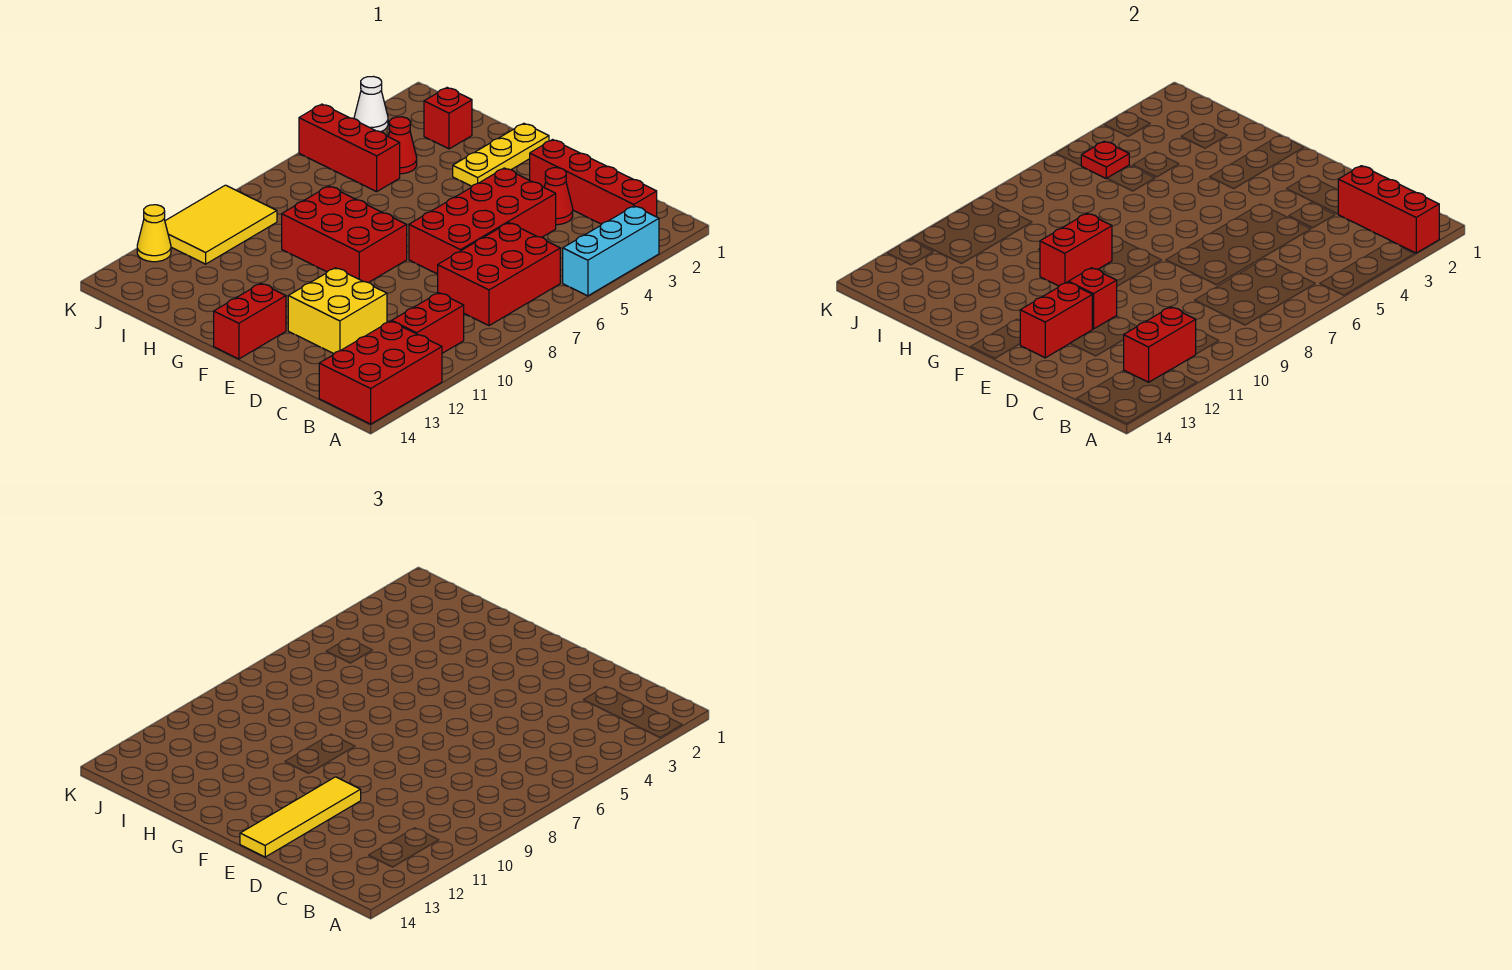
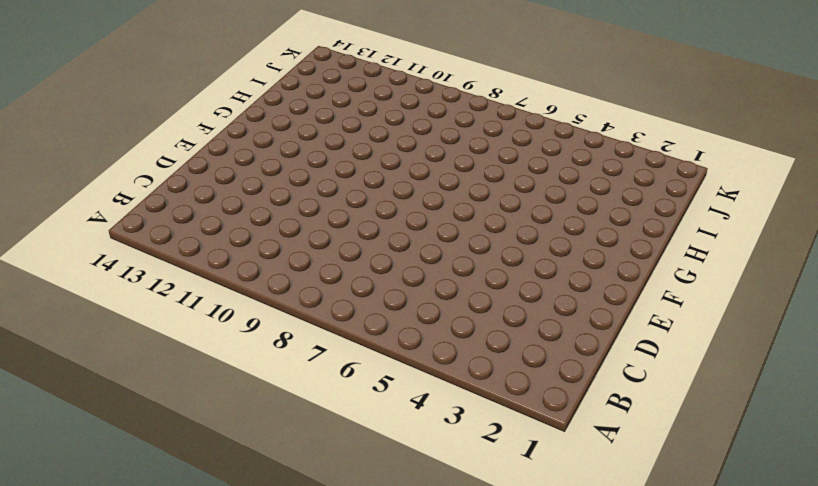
none -> cyan brick A3:A5 level 1
none -> red brick A12:B14 level 1
none -> red brick B2:E2 level 1

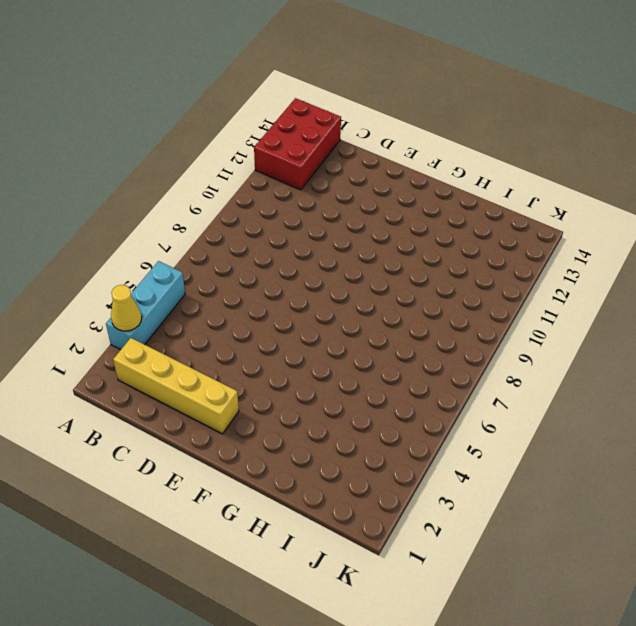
yellow cone A3 level 2 -> yellow cone K12 level 1
yellow brick B2:E2 level 1 -> red brick B2:E2 level 1
none -> red brick B6:C8 level 1
none -> red brick B10:B11 level 1
none -> red cone D3 level 1

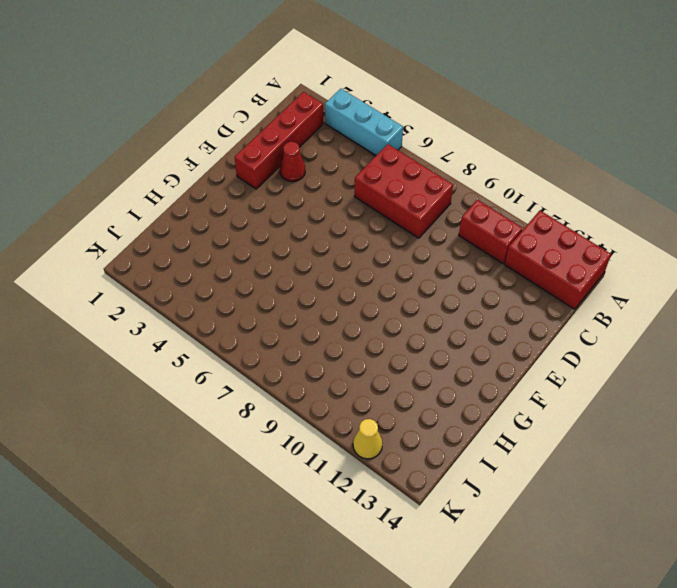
none -> red brick D4:E7 level 1
none -> yellow brick D11:E12 level 1
none -> red brick F8:H9 level 1

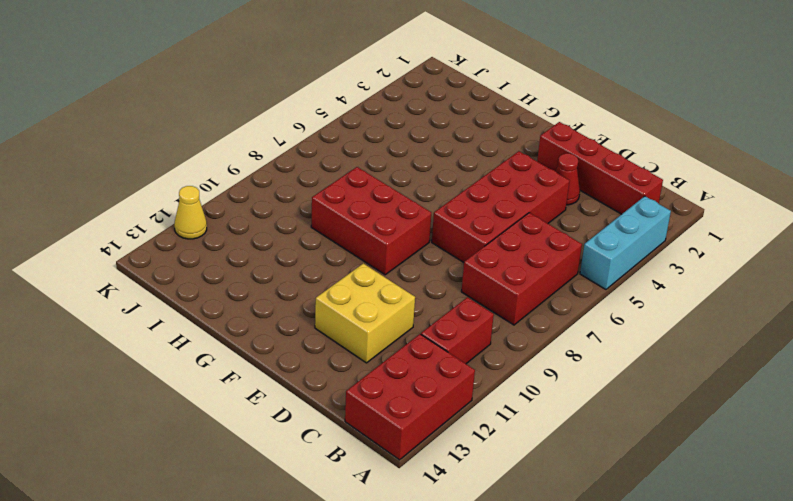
none -> red brick F13:F14 level 1
none -> yellow plate G1:G3 level 1
none -> red brick I2 level 1

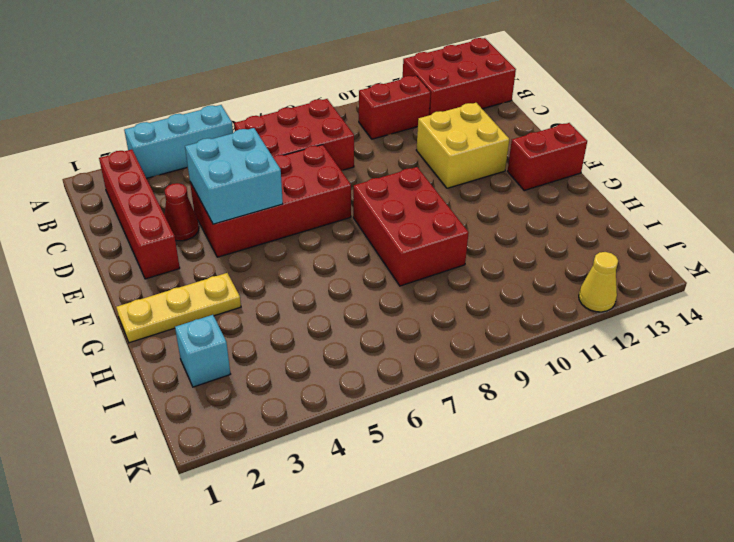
cyan brick D4:E5 level 2 -> none
cyan brick I2 level 1 -> red brick I2 level 1
none -> red cone I4 level 1
none -> red brick I5:K5 level 1
none -> yellow tile J9:K11 level 1

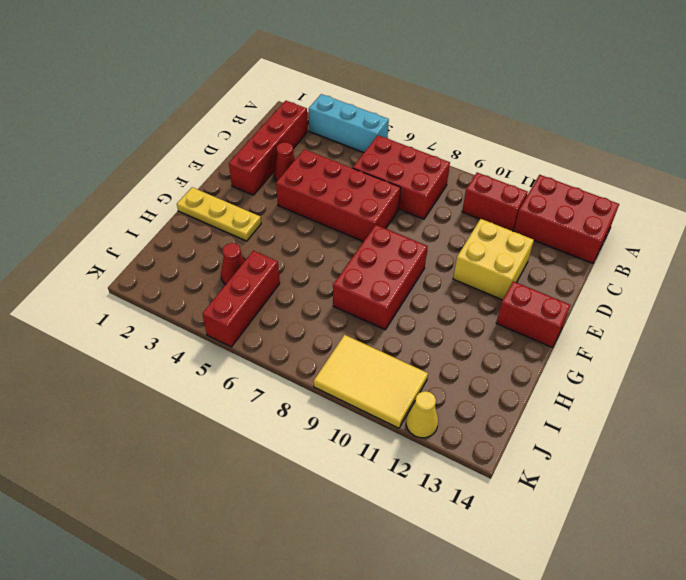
none -> red brick I2 level 1
none -> white cone K3 level 1
none -> red brick A2:C2 level 2

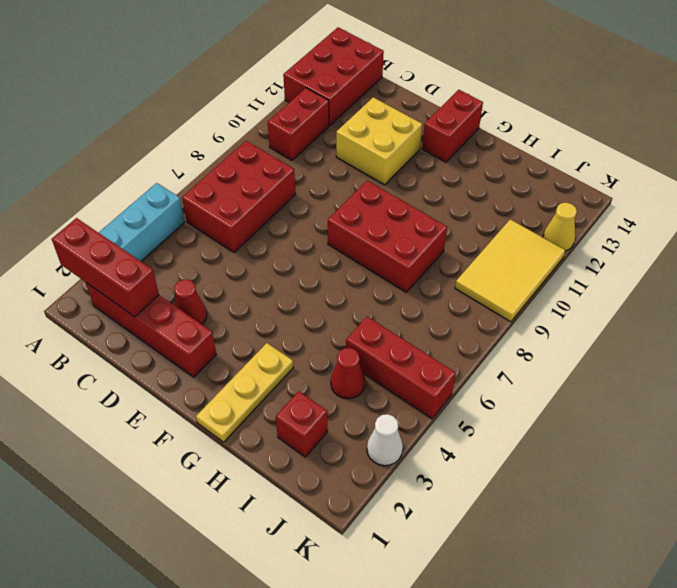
none -> red brick D4:E7 level 1
none -> red brick B11:B12 level 2
none -> red brick E11 level 2

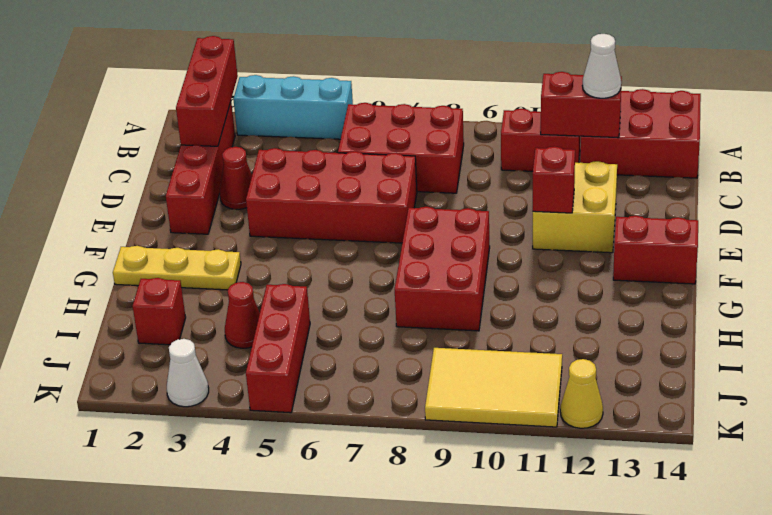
white cone B12 level 3 -> none
none -> red brick E12:E13 level 2
none -> red brick G9:G10 level 2
none -> red plate J5 level 2

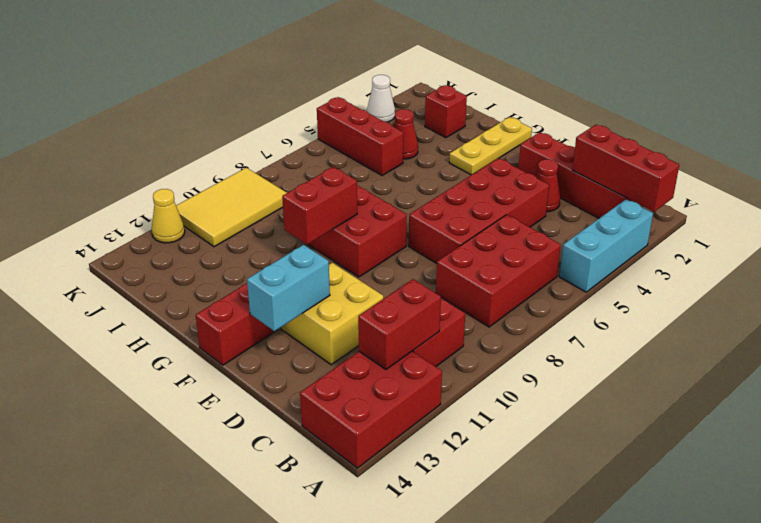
cyan brick E12:E13 level 2 -> red brick E12:E13 level 2
none -> red brick E11 level 2
none -> red plate J5 level 2
none -> yellow tile E11:E14 level 3

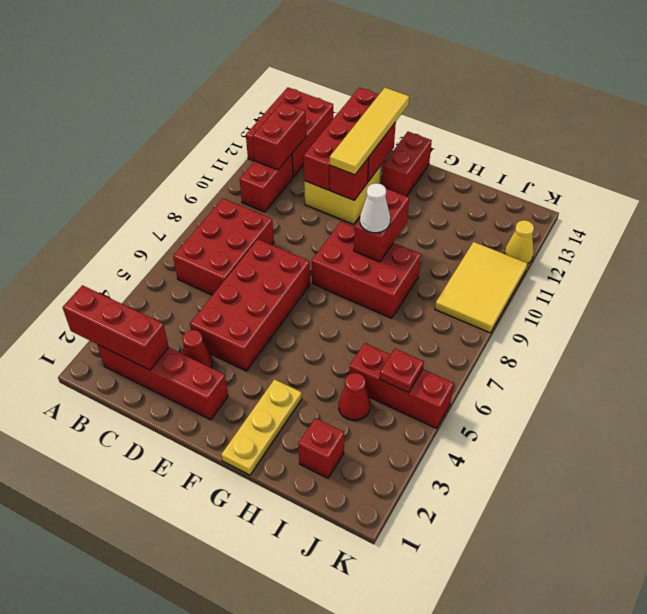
red brick D11:D14 level 2 -> none
white cone G9 level 3 -> white cone K3 level 1
none -> cyan brick A3:A5 level 1

